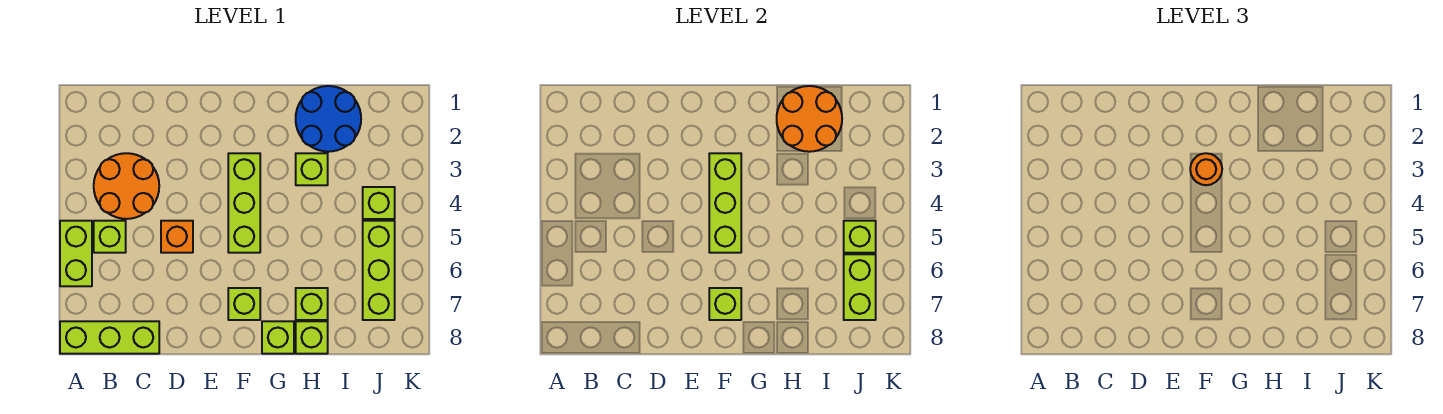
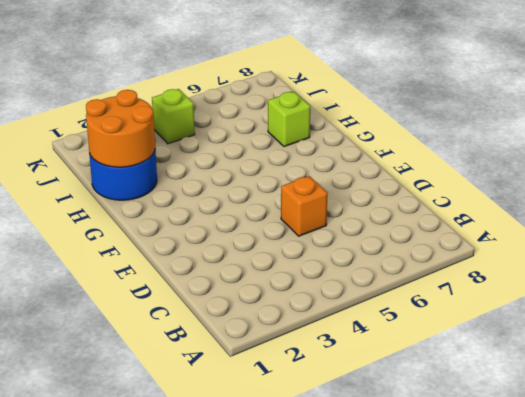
none -> lime brick A5:A6 level 1
none -> lime brick A8:C8 level 1
none -> orange round brick B3:C4 level 1

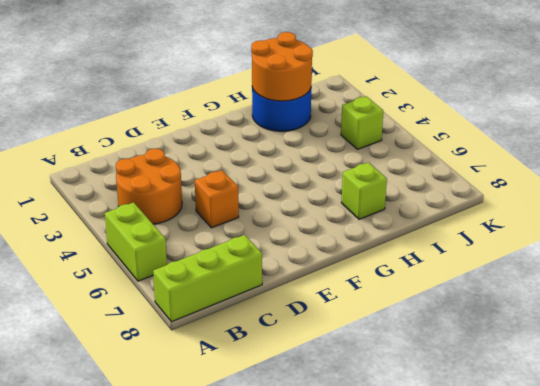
none -> lime brick B5 level 1
none -> lime brick F3:F5 level 1
none -> lime brick F7 level 1

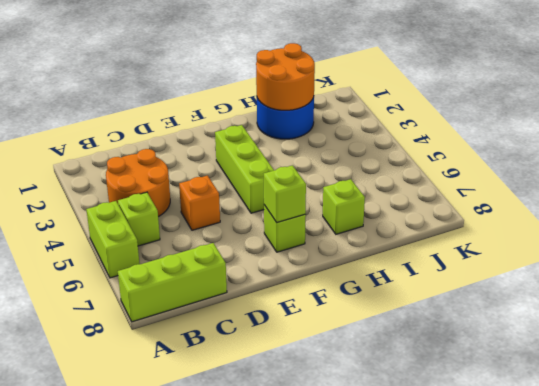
none -> lime brick G8 level 1
none -> lime brick H3 level 1
none -> lime brick H8 level 1

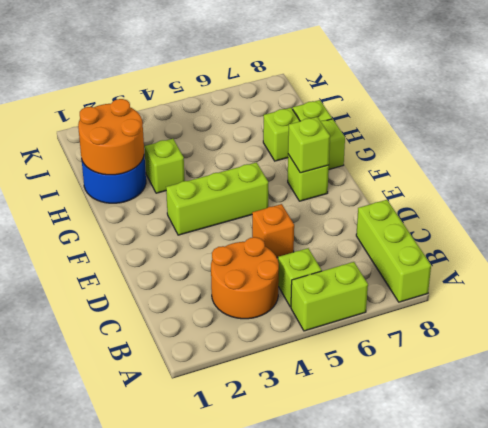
none -> lime brick J4 level 1
none -> lime brick J5:J7 level 1
none -> lime brick F3:F5 level 2

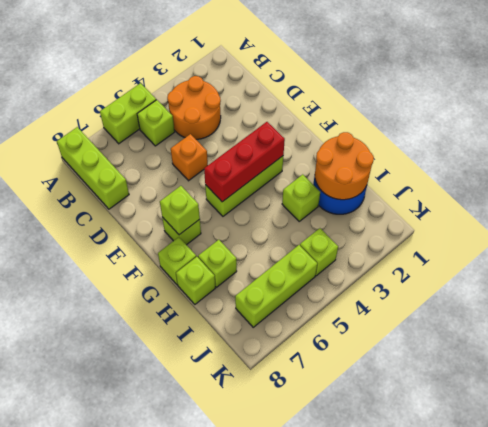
red brick F3:F5 level 2 -> lime brick F3:F5 level 2
none -> lime brick J5 level 2
none -> lime brick J6:J7 level 2
none -> orange round brick F3 level 3

